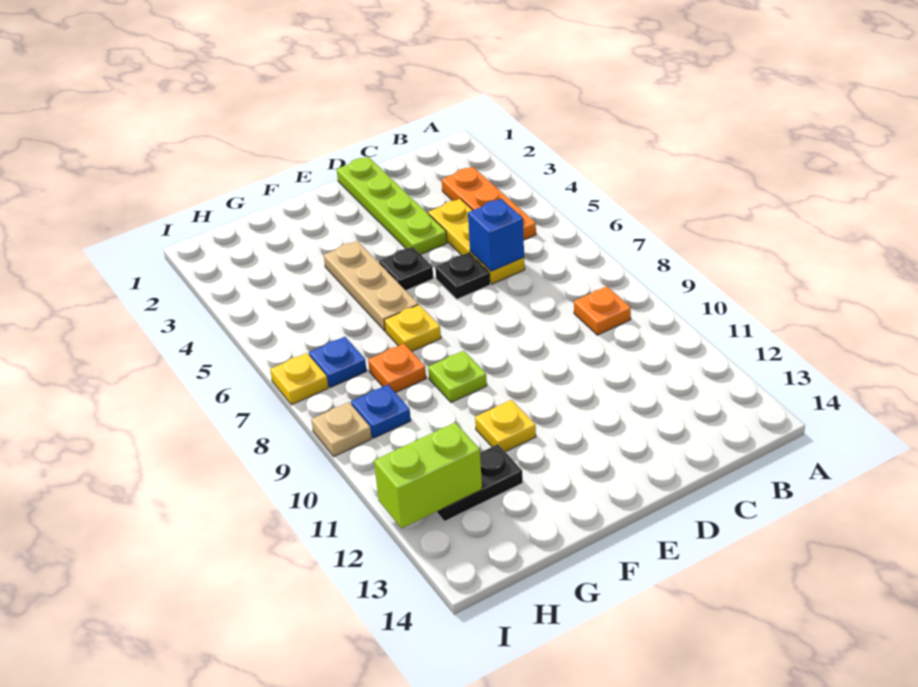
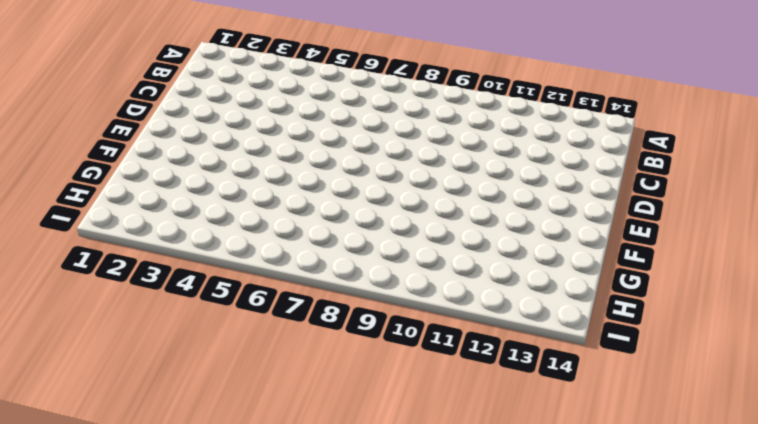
none -> orange plate B3:B5 level 1
none -> orange plate B9 level 1
none -> yellow plate C4:C6 level 1

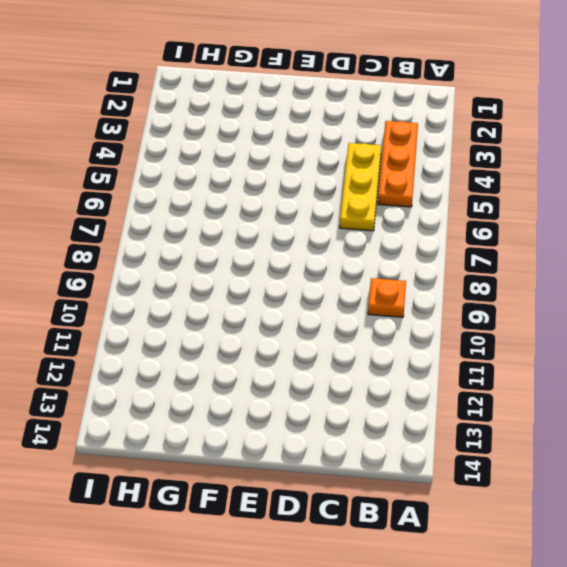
none -> lime plate D1:D4 level 1
none -> black plate D6 level 1
none -> black plate E5 level 1

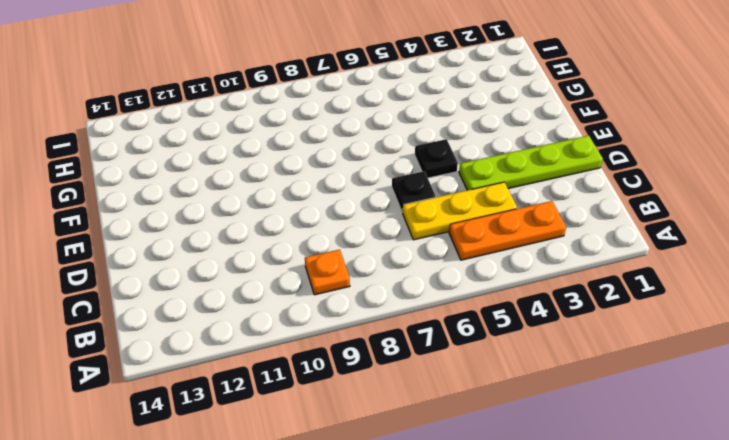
none -> tan plate F4:F6 level 1
none -> yellow plate F7 level 1
none -> lime plate F9 level 1

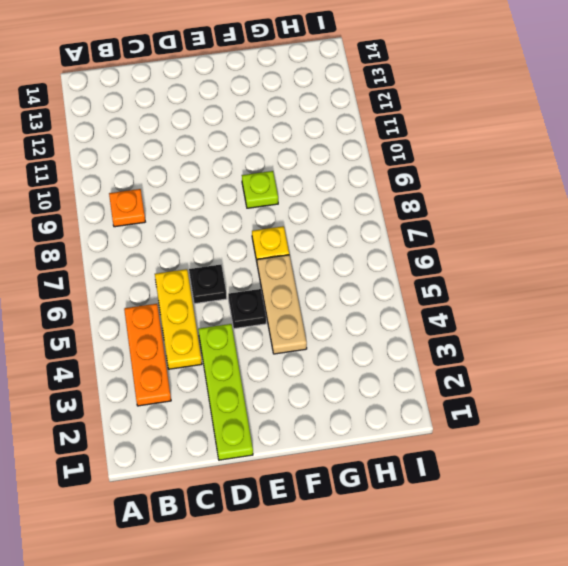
none -> yellow plate F11 level 1
none -> orange plate G8 level 1
none -> black plate G12:H12 level 1

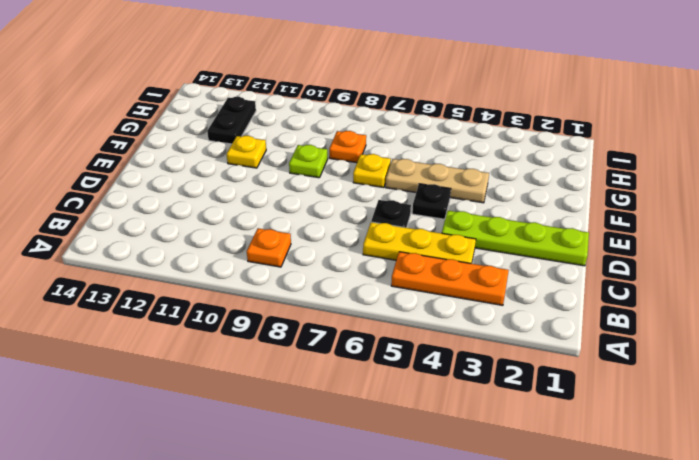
none -> blue plate H7 level 1
none -> blue plate H9 level 1
none -> yellow plate I7 level 1

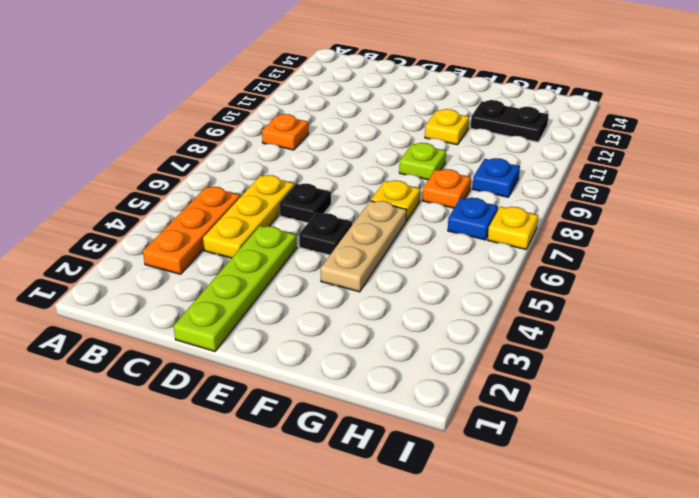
none -> tan plate I9 level 1
none -> blue brick C6 level 2
none -> lime brick H12:I12 level 2

